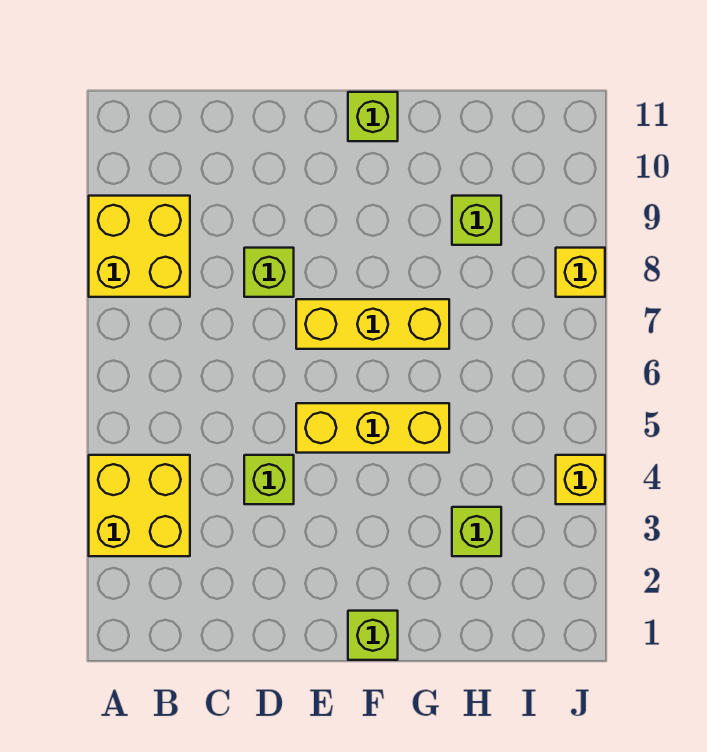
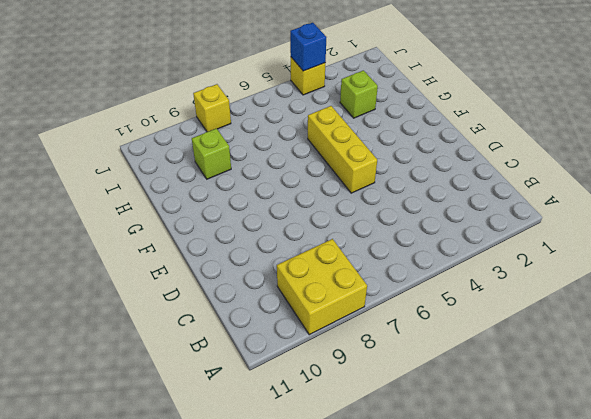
blue brick J4 level 2 -> none
none -> yellow brick A3:B4 level 1
none -> lime brick D4 level 1
none -> lime brick D8 level 1

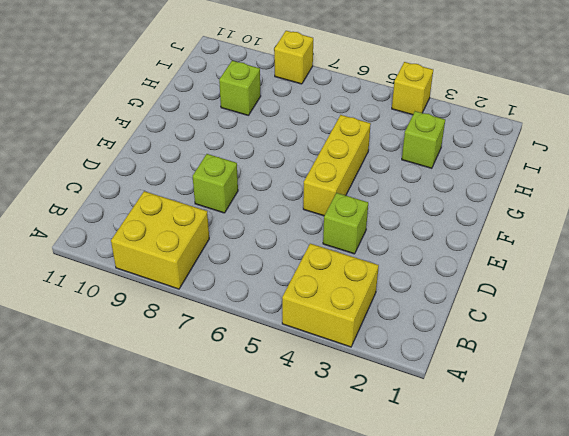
none -> yellow brick E7:G7 level 1
none -> lime brick F1 level 1
none -> lime brick F11 level 1

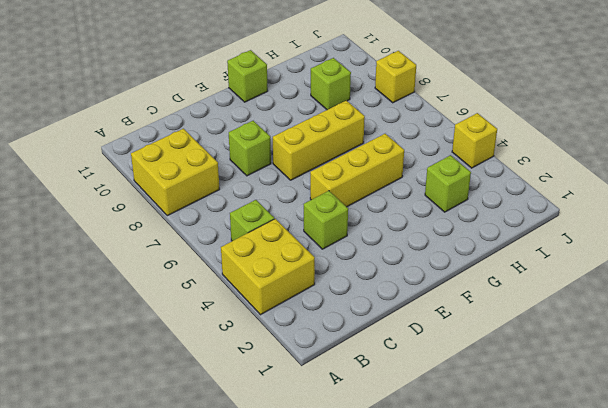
lime brick B5 level 1 -> lime brick F1 level 1

